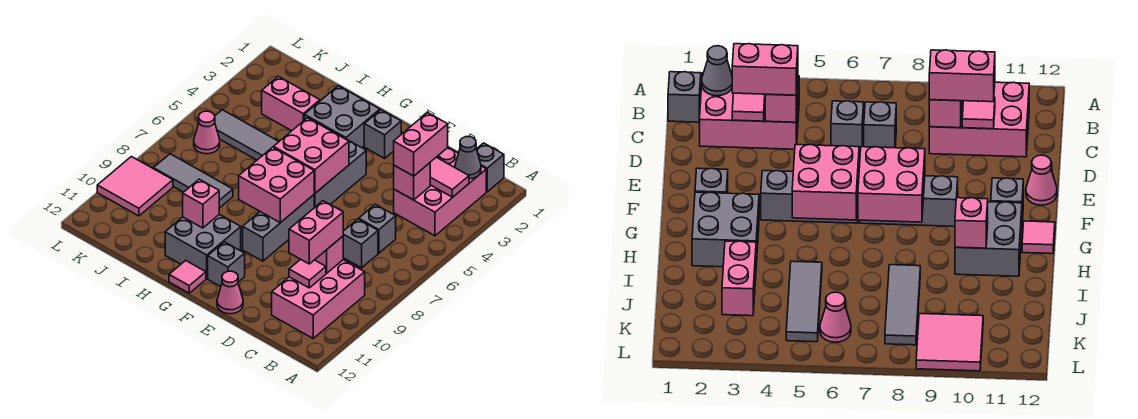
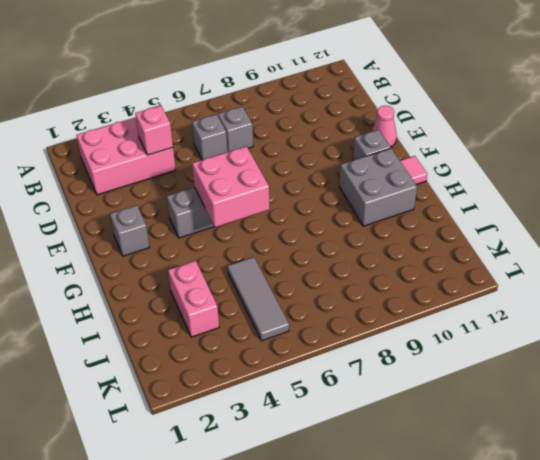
none -> grey brick B1 level 1
none -> pink brick B9:C11 level 1
none -> grey brick F7:F9 level 1

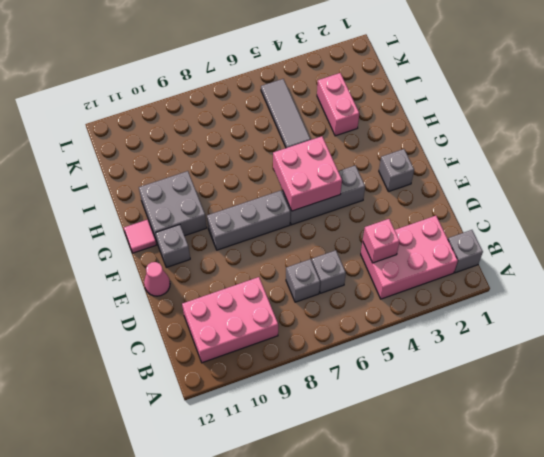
none -> grey brick G2:H3 level 1
none -> grey tile I8:K8 level 1
none -> pink cone K6 level 1

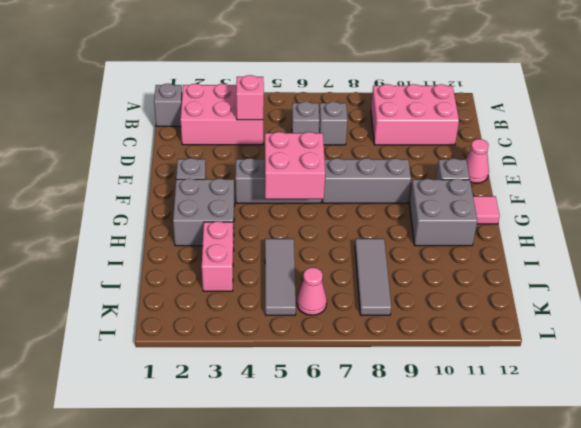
none -> pink tile K9:L10 level 1
none -> grey cone B2 level 2
none -> pink tile B3:C3 level 2

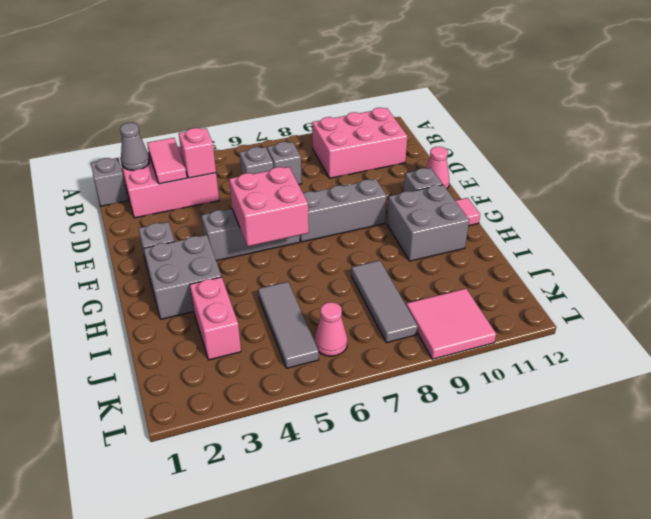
none -> pink brick C9 level 2
none -> pink tile C10 level 2
none -> pink brick F7:G8 level 2

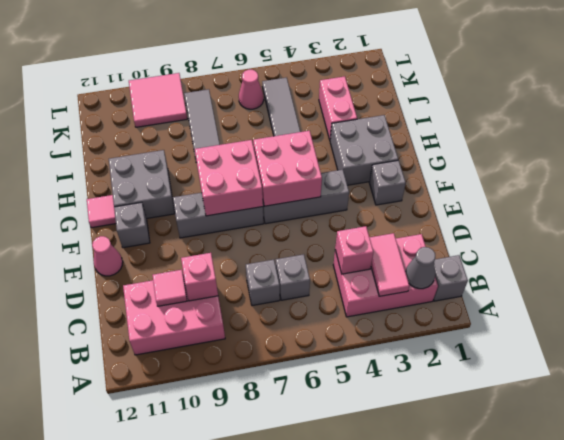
none -> pink brick H10 level 2
none -> pink brick C3:C4 level 3
none -> pink brick C9:C10 level 3

